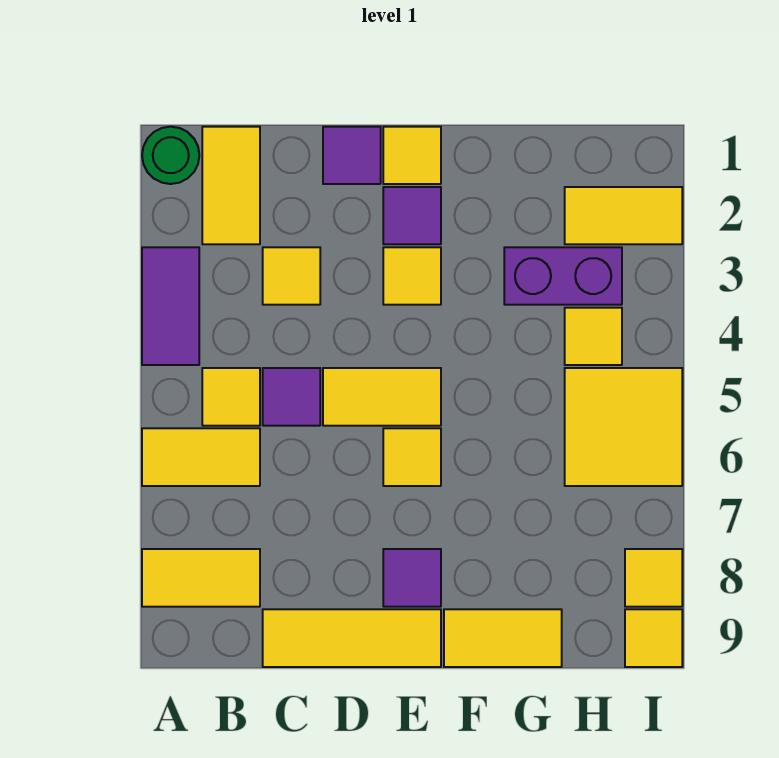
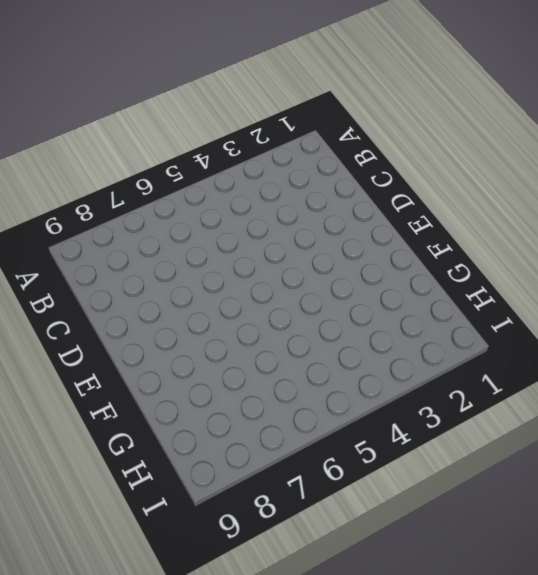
none -> green round brick A1 level 1
none -> purple tile A3:A4 level 1
none -> yellow tile A6:B6 level 1

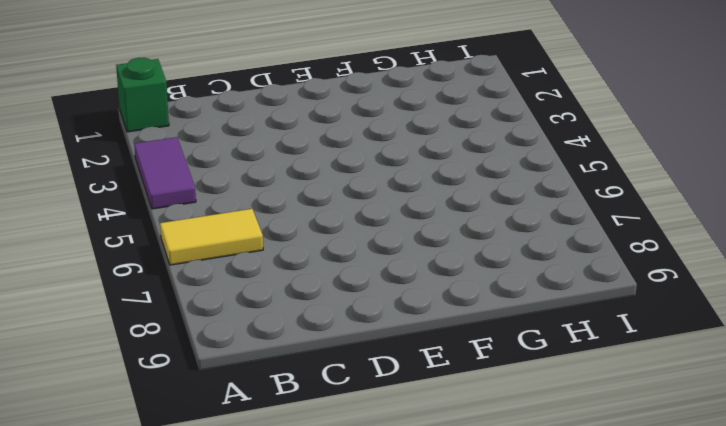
green brick A1 level 1 -> green round brick A1 level 1
none -> yellow tile A8:B8 level 1
none -> yellow tile B1:B2 level 1
none -> yellow tile B5 level 1

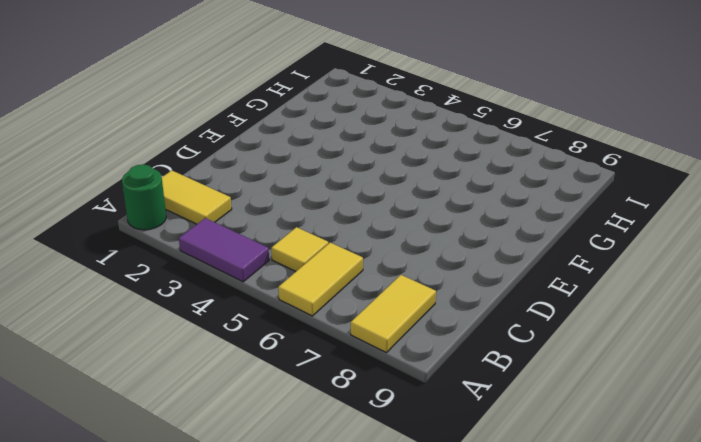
none -> yellow tile C3 level 1
none -> purple tile C5 level 1
none -> yellow tile C9:E9 level 1

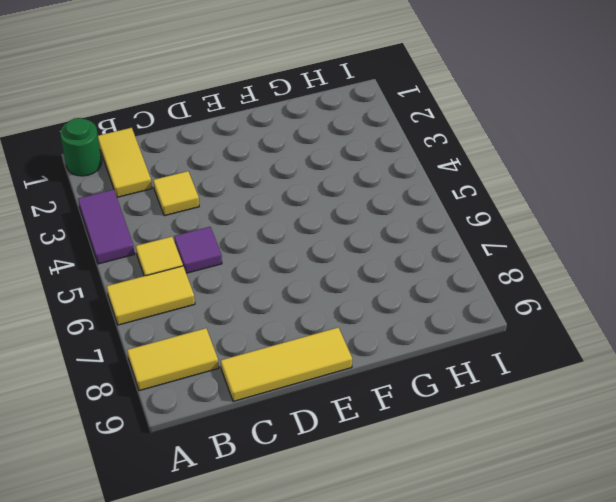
none -> purple tile D1 level 1
none -> yellow tile D5:E5 level 1
none -> yellow tile E1 level 1

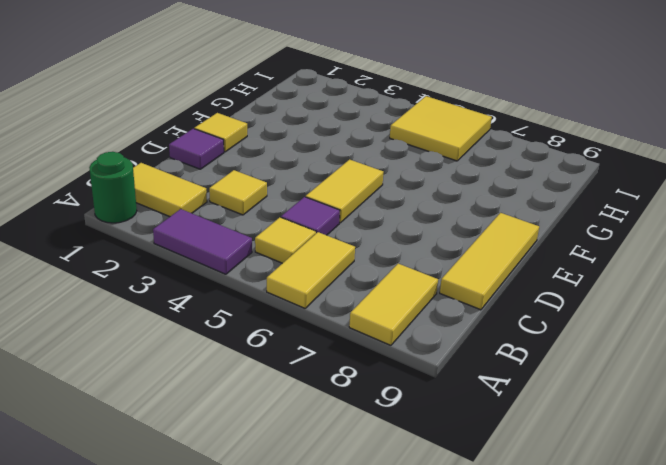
none -> purple tile E2 level 1
none -> yellow tile E3 level 1
none -> yellow tile E6 level 1

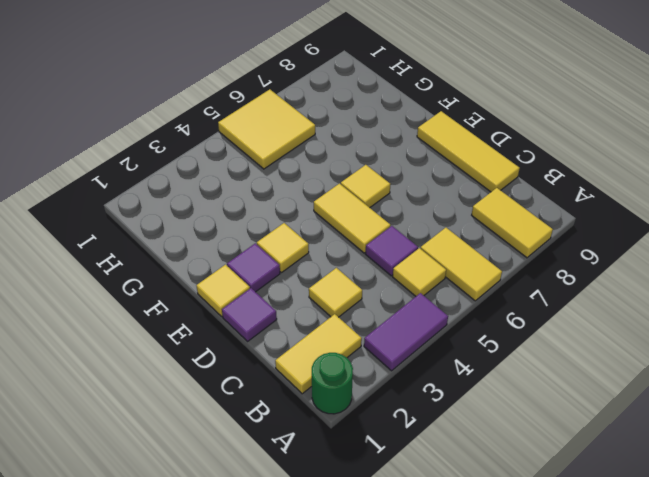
none -> purple tile E8 level 1
none -> yellow tile F9:G9 level 1
none -> purple brick G3:H3 level 1

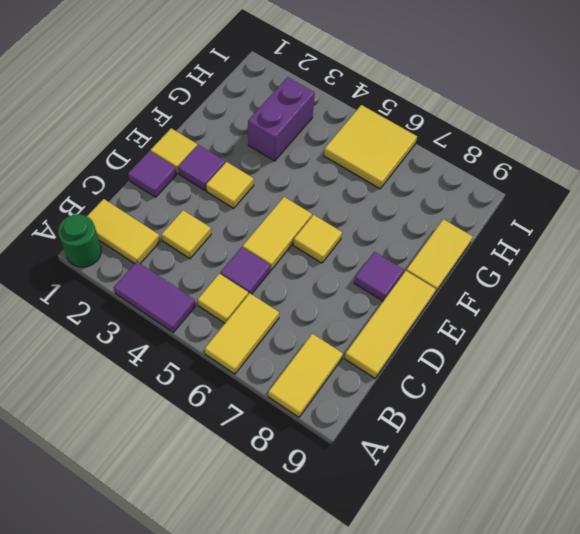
none -> yellow tile H2:I2 level 1
none -> yellow tile H4 level 1
none -> yellow tile I8 level 1

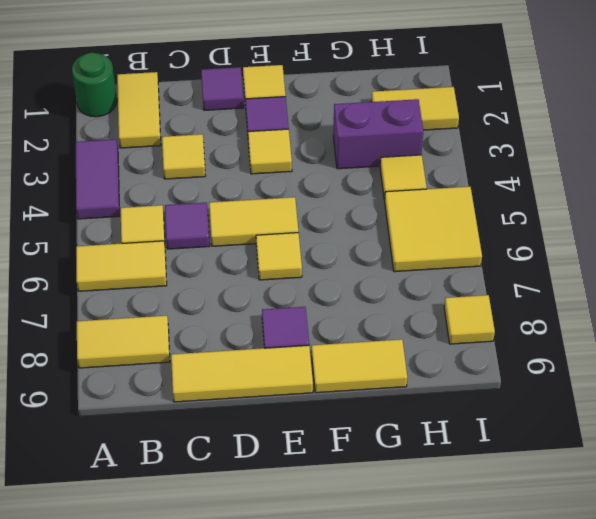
none -> yellow tile I9 level 1

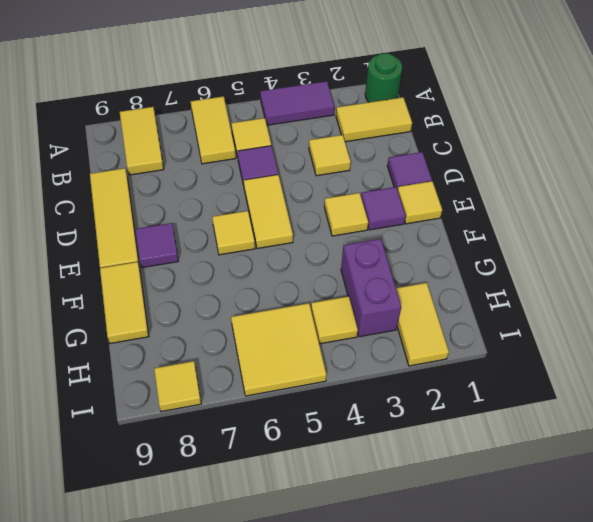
none -> yellow tile I9 level 1

